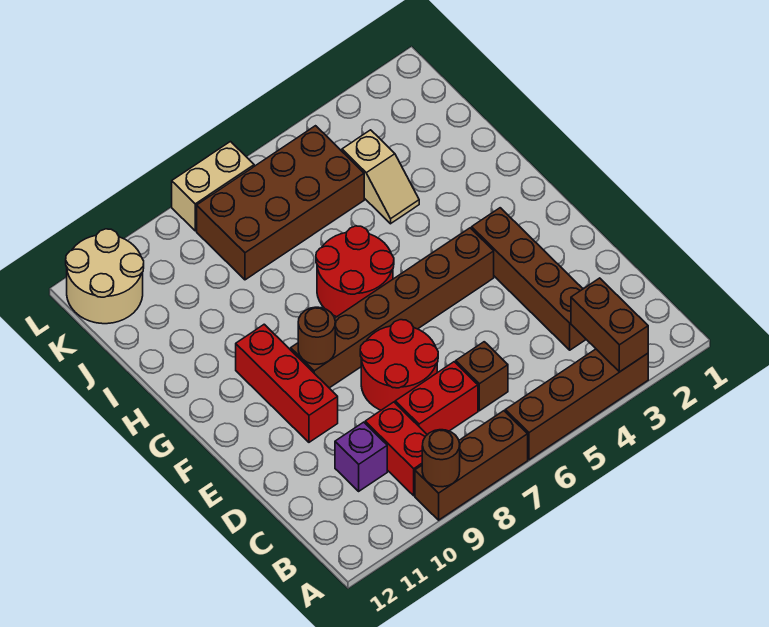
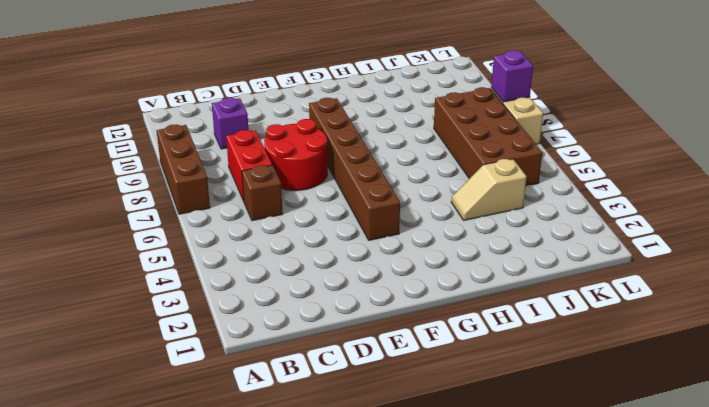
purple brick L8 level 2 -> none
none -> brown brick A3:A6 level 1
none -> red brick B9:C9 level 1
none -> brown brick C3:F3 level 1

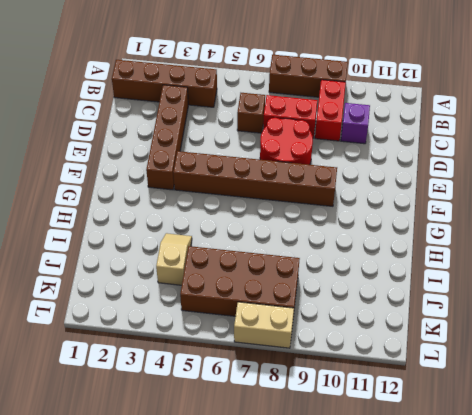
brown brick B1:B4 level 1 -> brown brick A3:A6 level 1
none -> red brick E10:G10 level 1
none -> red round brick G6:H7 level 1
none -> tan round brick K11:L12 level 1

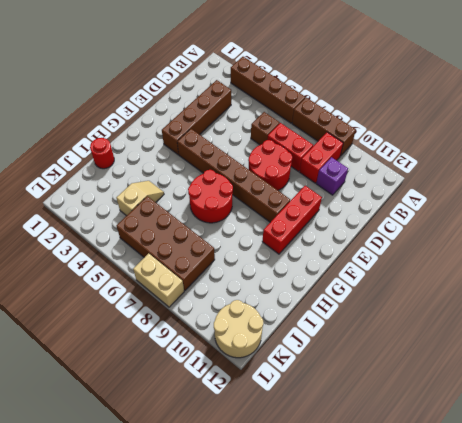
red round brick I1 level 1 -> none
none -> brown brick A3:B3 level 2
none -> brown round brick A9 level 2
none -> brown round brick F9 level 2

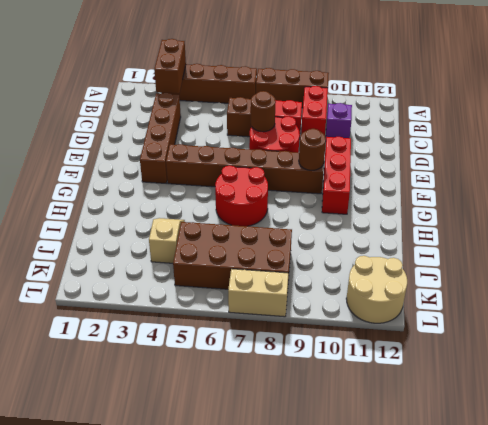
brown round brick D7 level 2 -> brown round brick A9 level 2

